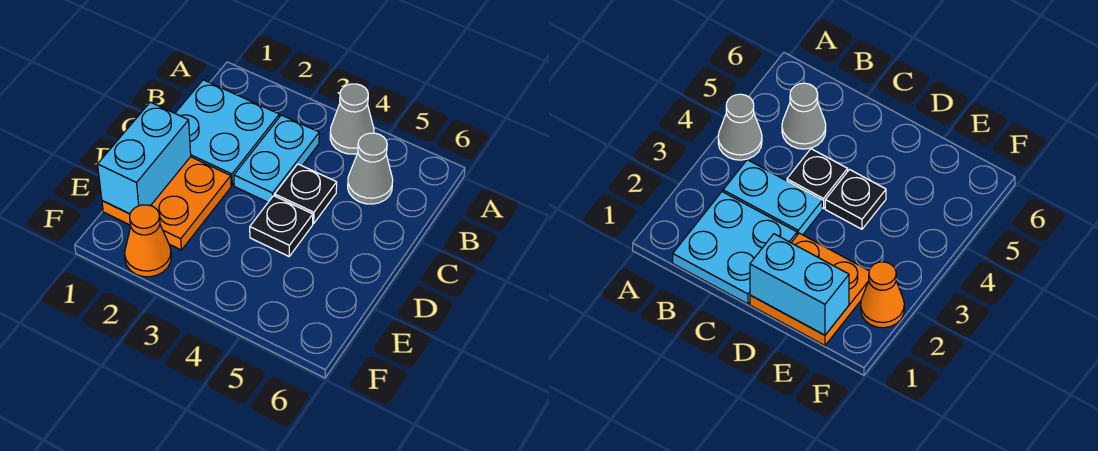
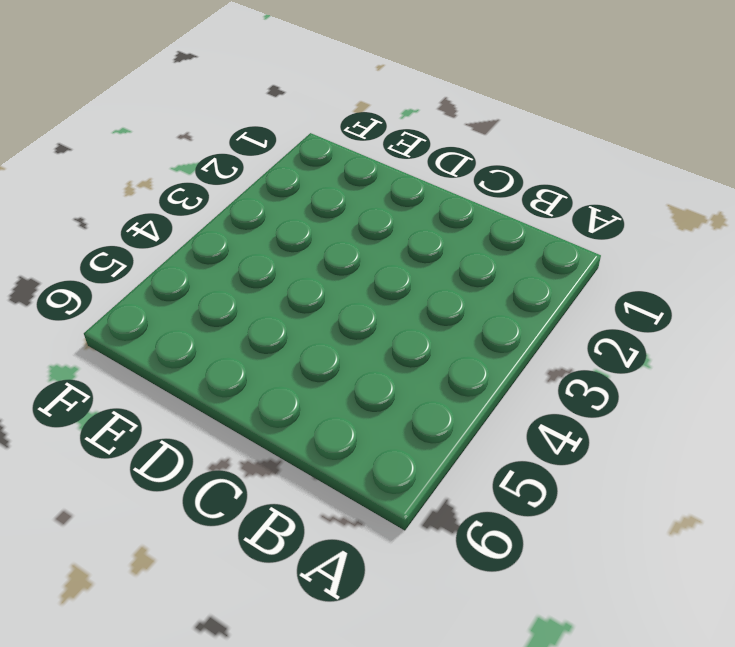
none -> grey cone A4 level 1
none -> cyan plate B1:C2 level 1

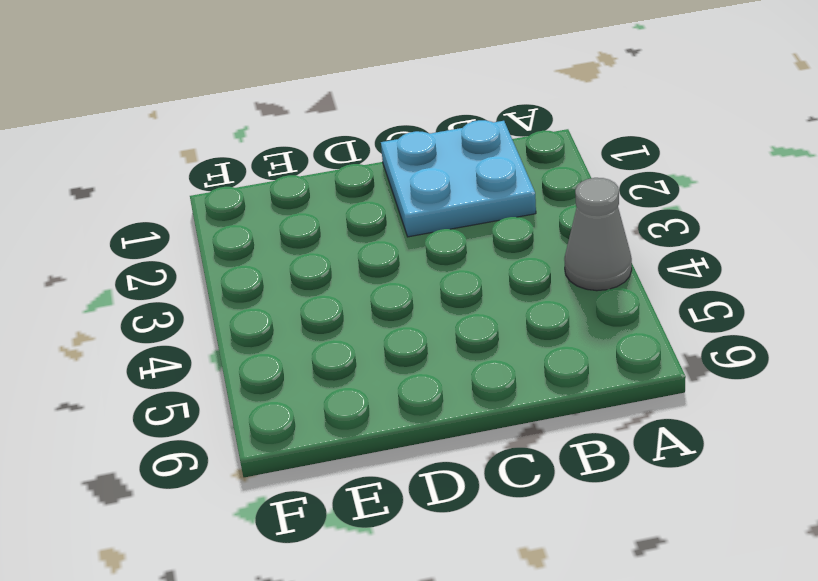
none -> cyan plate B3:C3 level 1
none -> grey cone B5 level 1

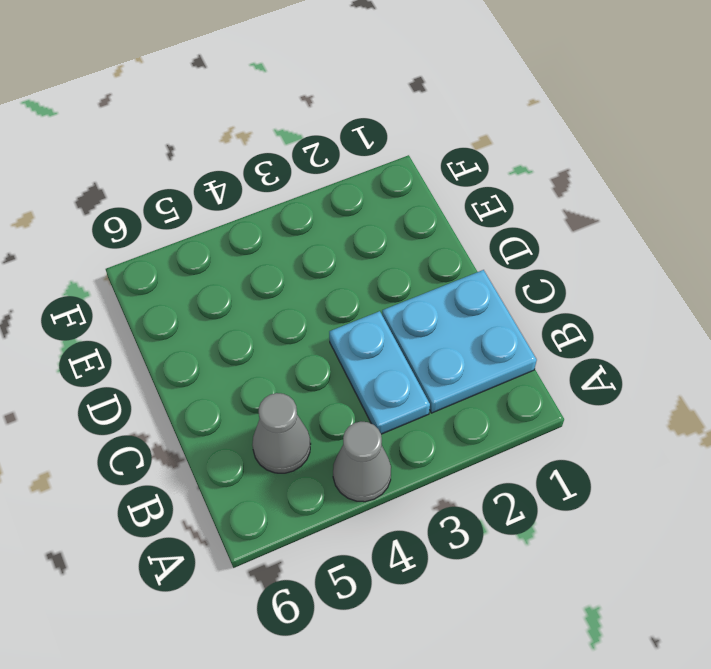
none -> black plate C4 level 1
none -> orange plate D1:E2 level 1

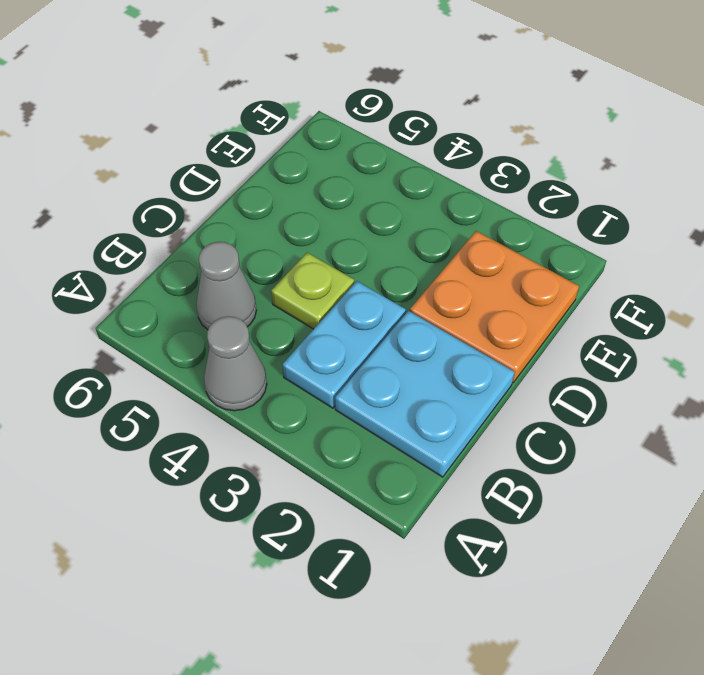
lime plate C4 level 1 -> black plate C4 level 1
none -> black plate D4 level 1
none -> orange cone F2 level 1

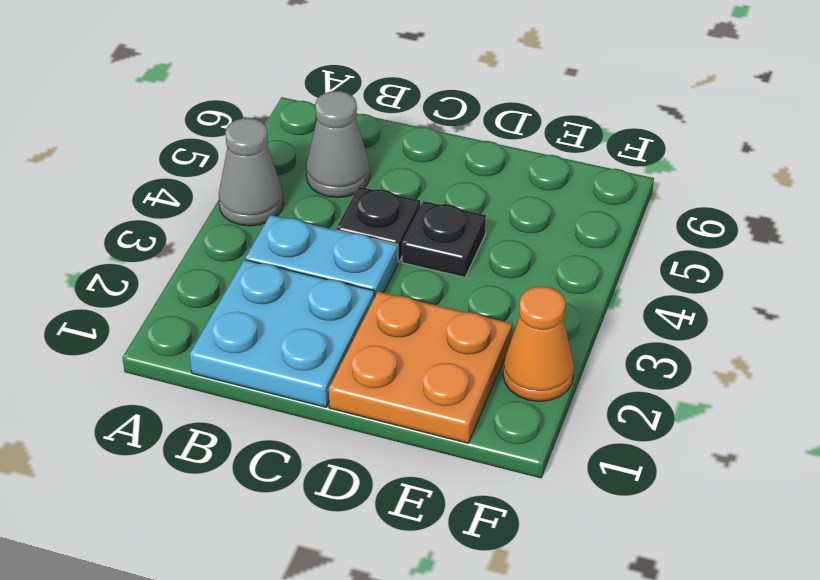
none -> cyan brick D1:E1 level 2

